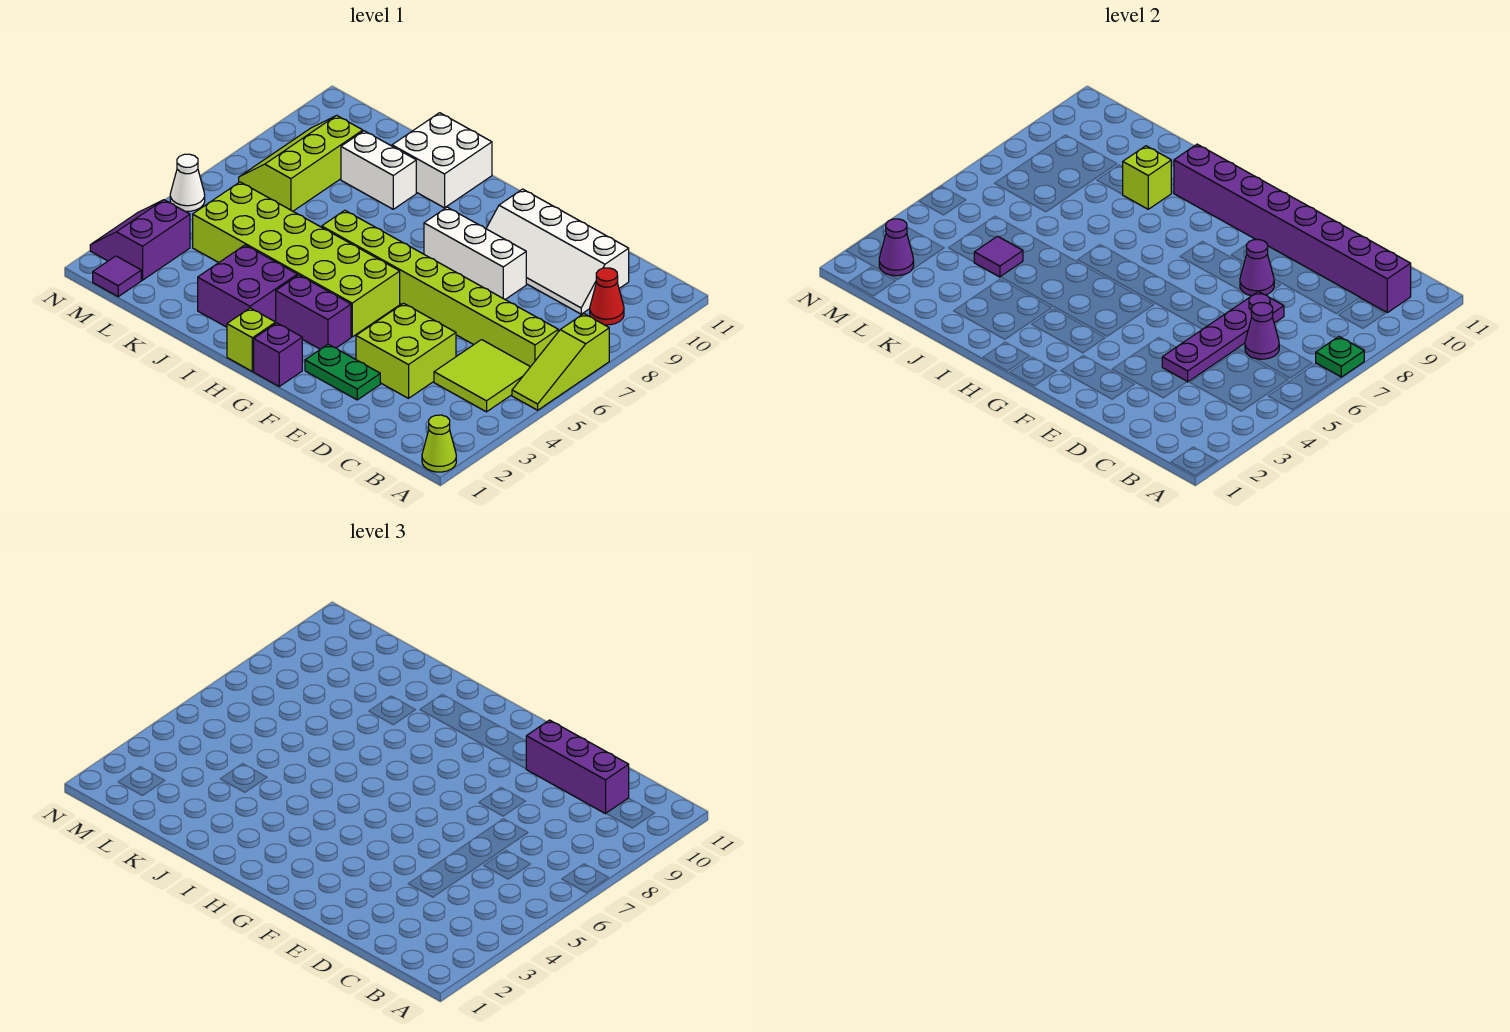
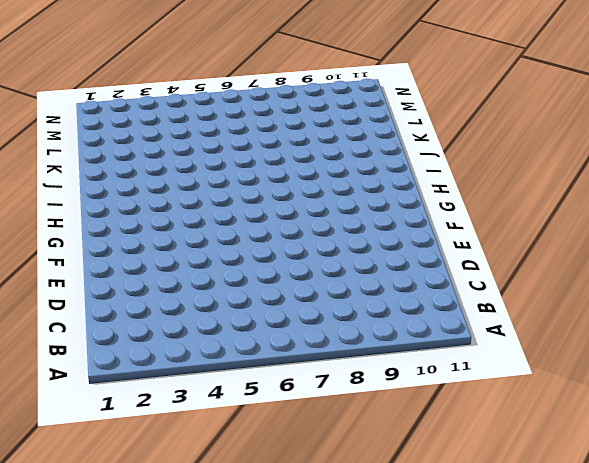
none -> lime cone A1 level 1
none -> lime slope A5:A7 level 1 top 7
none -> lime tile B4:C5 level 1

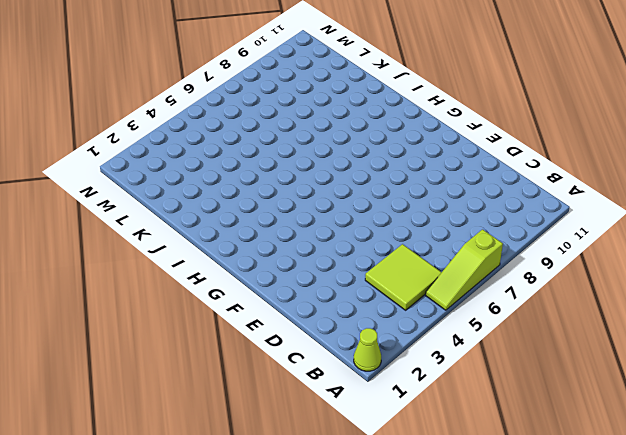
none -> lime brick B6:I6 level 1
none -> red cone B9 level 1
none -> white slope C9:F10 level 1 top 10

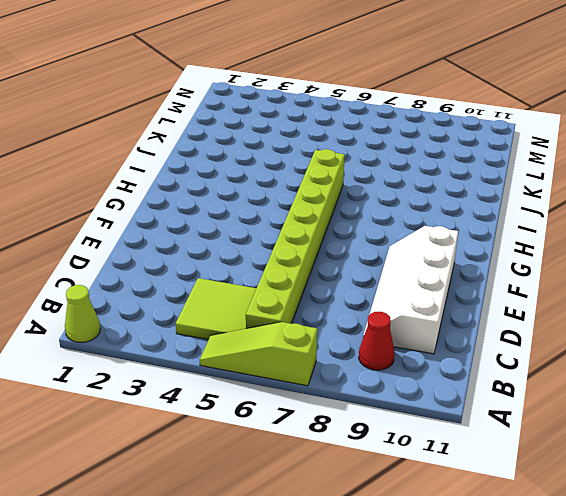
none -> lime brick D3:E4 level 1
none -> green plate E2:F2 level 1
none -> white brick E8:G8 level 1

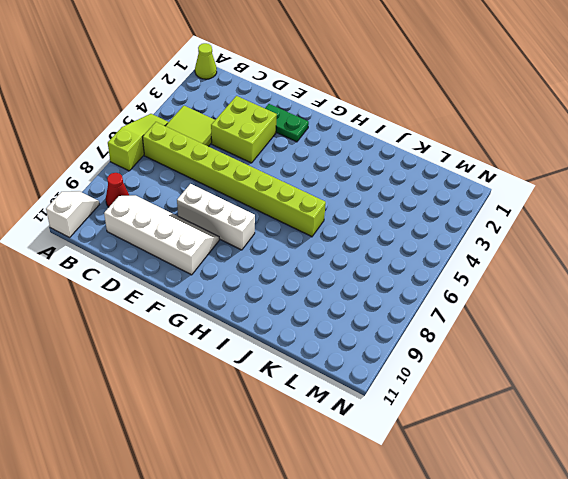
white slope A10:A11 level 1 top 11 -> none
none -> purple brick G1 level 1
none -> purple brick G3:H3 level 1
none -> lime brick G4:L5 level 1

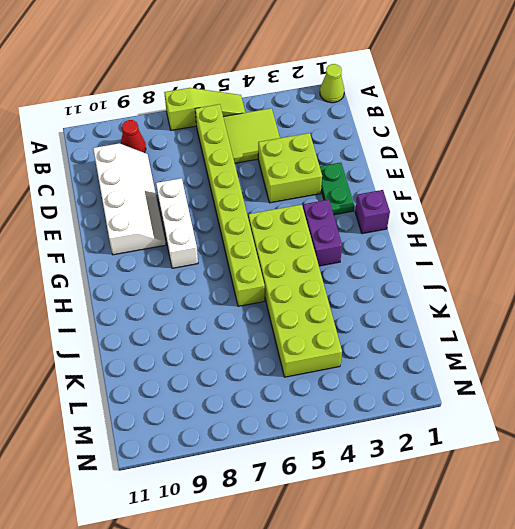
none -> lime brick H1 level 1
none -> purple brick I2:J3 level 1
none -> white brick I10:J11 level 1

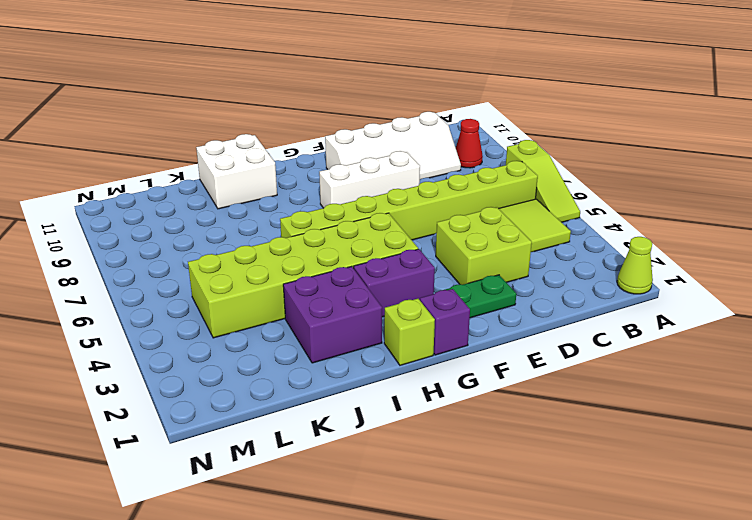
none -> white brick J9:K9 level 1
none -> lime slope L7:M9 level 1 top L
none -> purple tile M1 level 1

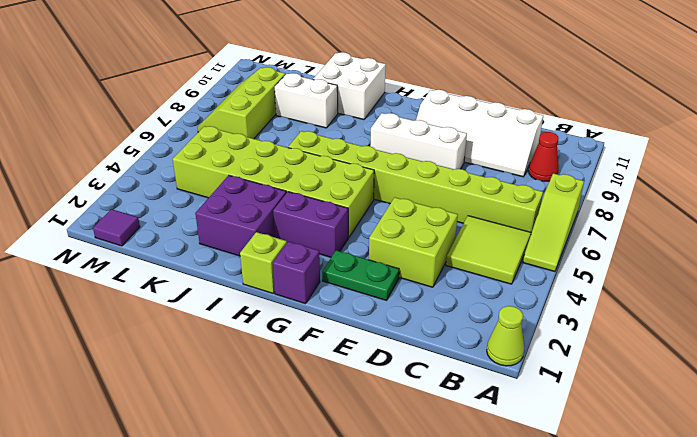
none -> purple slope M2:N3 level 1 top M
none -> white cone N5 level 1
none -> green plate A7 level 2

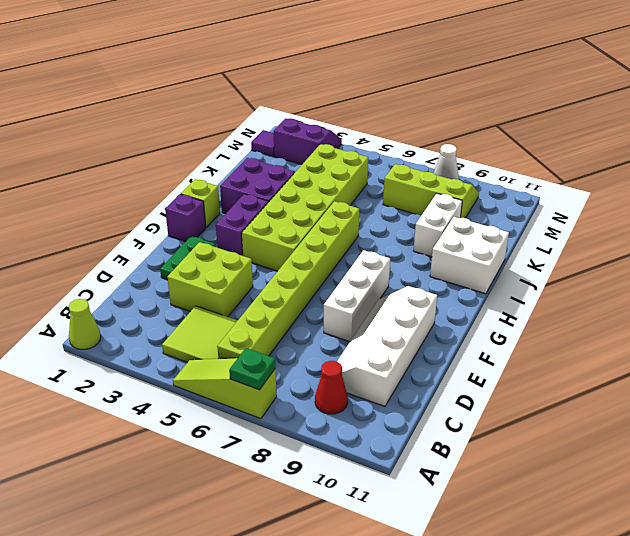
white cone N8 level 1 -> white cone N5 level 1
none -> purple brick B10:I10 level 2
none -> purple cone C6 level 2
none -> purple plate D4:D7 level 2

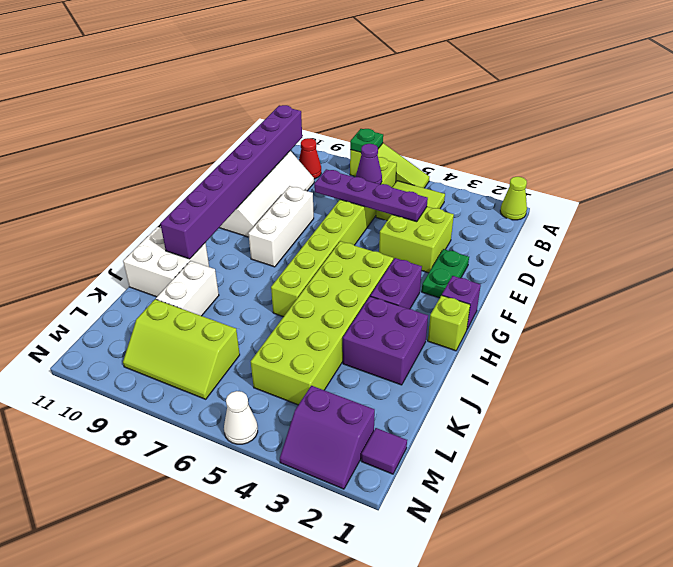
none -> purple cone E8 level 2
none -> lime brick J9 level 2
none -> purple tile K4 level 2

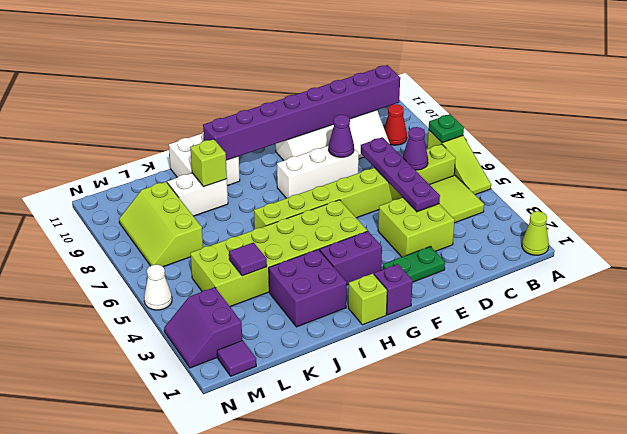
none -> purple cone M2 level 2
none -> purple brick C10:E10 level 3

